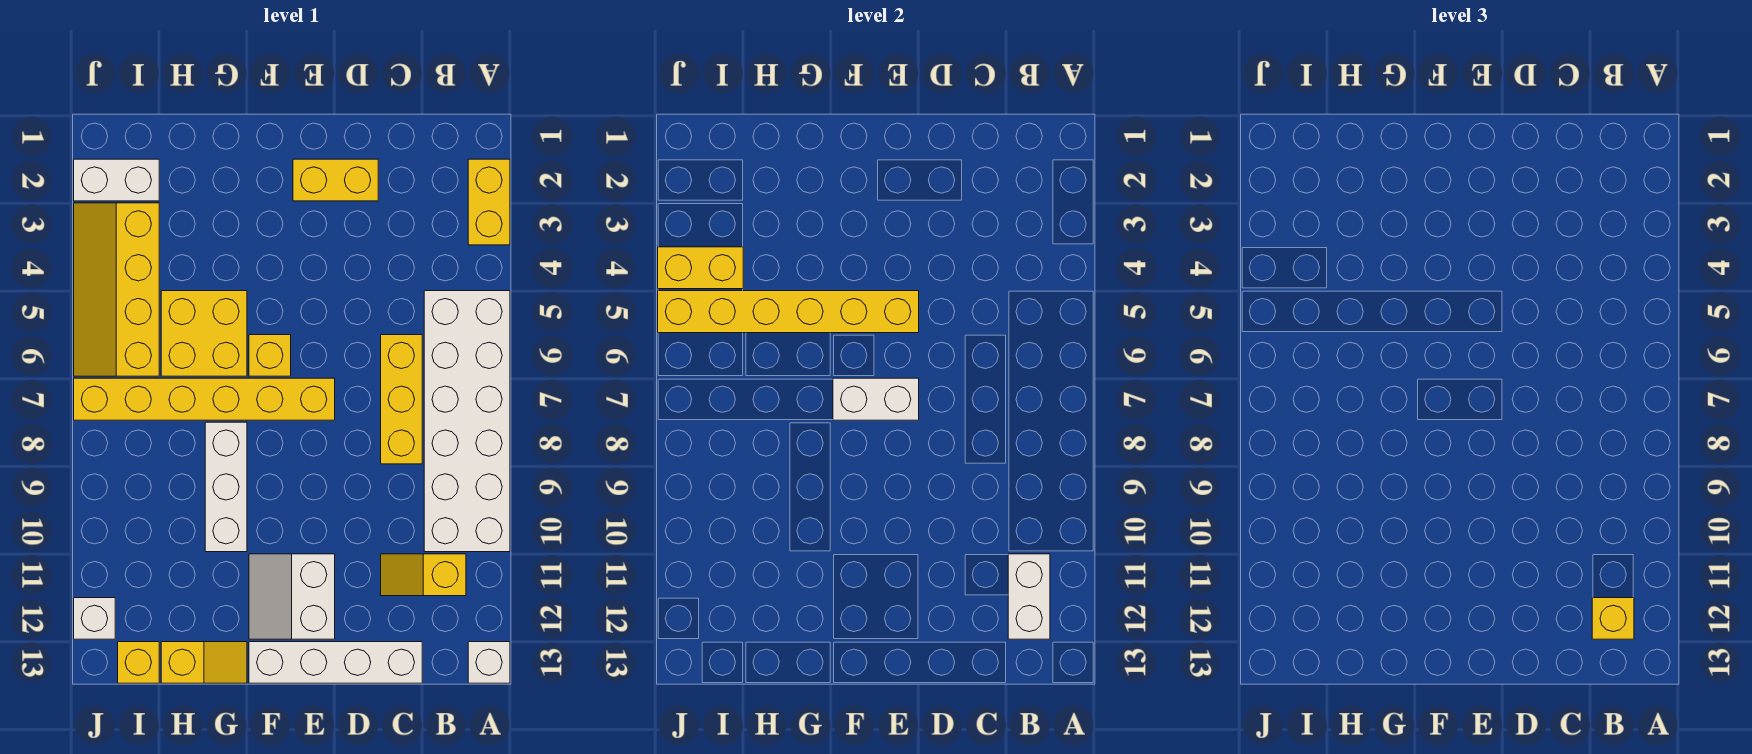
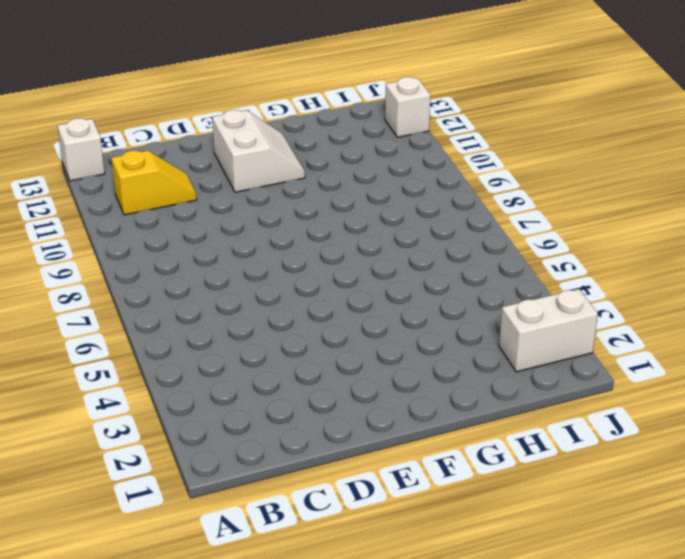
none -> yellow brick A2:A3 level 1
none -> white brick A5:B10 level 1
none -> yellow brick C6:C8 level 1

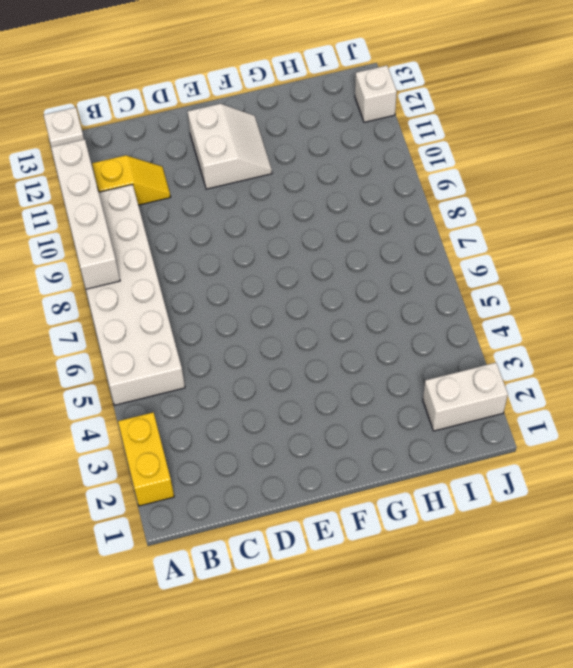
white brick A8:A11 level 2 -> white brick C13:F13 level 1
none -> yellow brick C6:C8 level 1
none -> yellow brick D2:E2 level 1
none -> yellow brick E7:J7 level 1

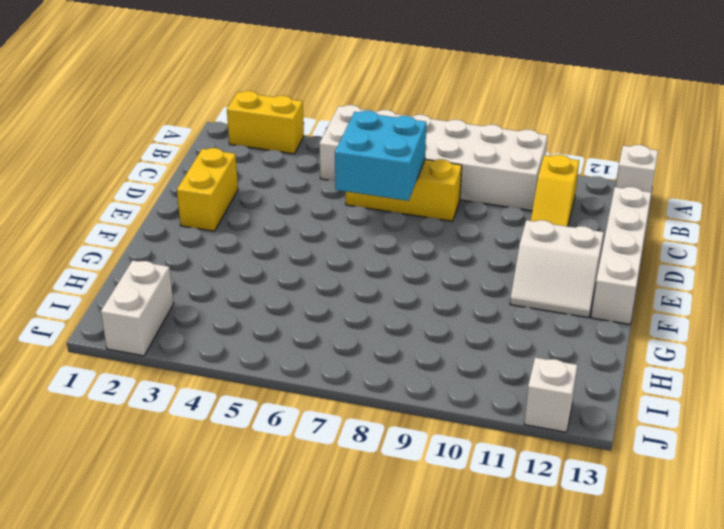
cyan brick C6:D7 level 2 -> none
none -> yellow brick E7:J7 level 1
none -> yellow brick F6 level 1
none -> yellow brick G5:H6 level 1

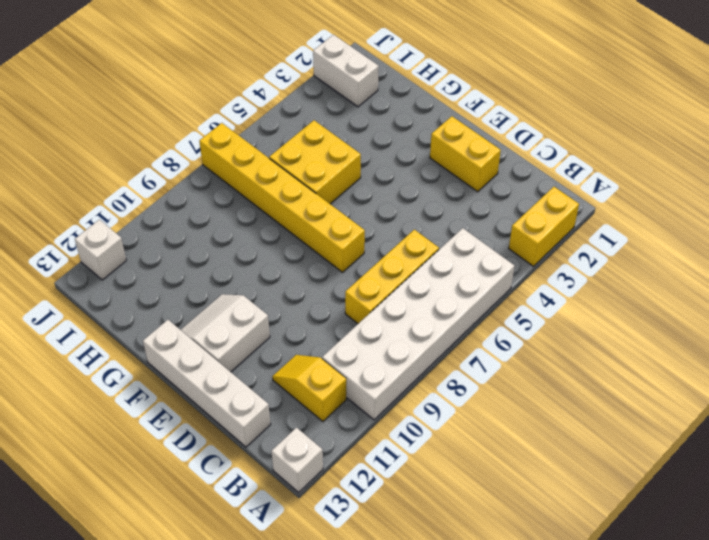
none -> yellow brick F6 level 1
none -> white brick G8:G10 level 1
none -> yellow slope G13:H13 level 1 top H

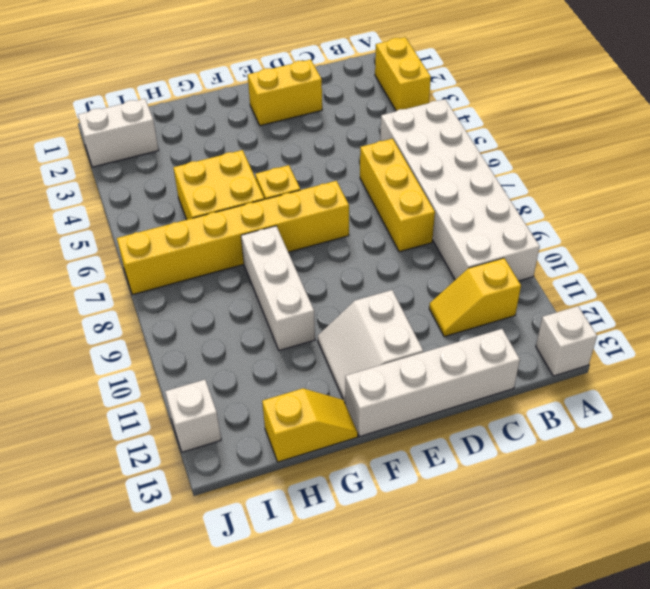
none -> yellow slope I3:J6 level 1 top I
none -> yellow brick I13 level 1
none -> white brick B11:B12 level 2

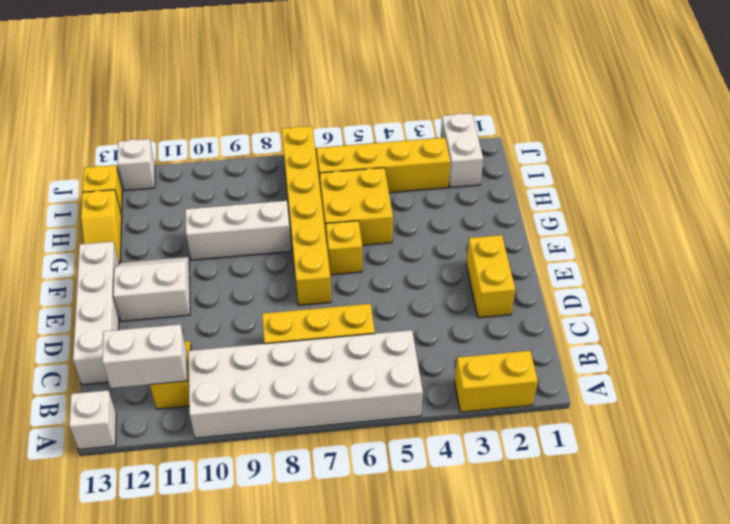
none -> yellow brick E5:J5 level 2
none -> white brick E7:F7 level 2
none -> yellow brick I4:J4 level 2

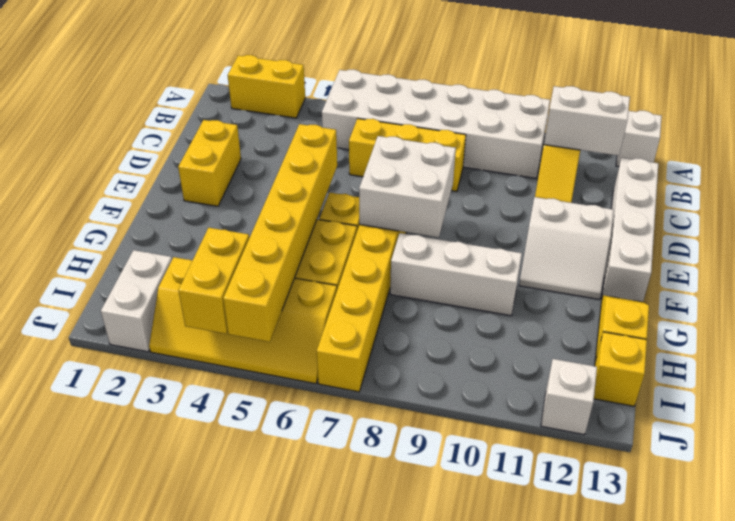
white brick E7:F8 level 2 -> white brick E7:F7 level 2
none -> yellow brick B12 level 3

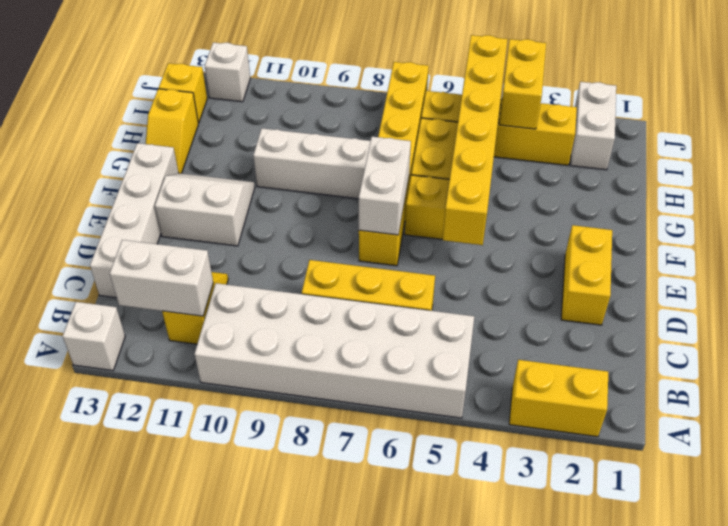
none -> yellow brick B12 level 3

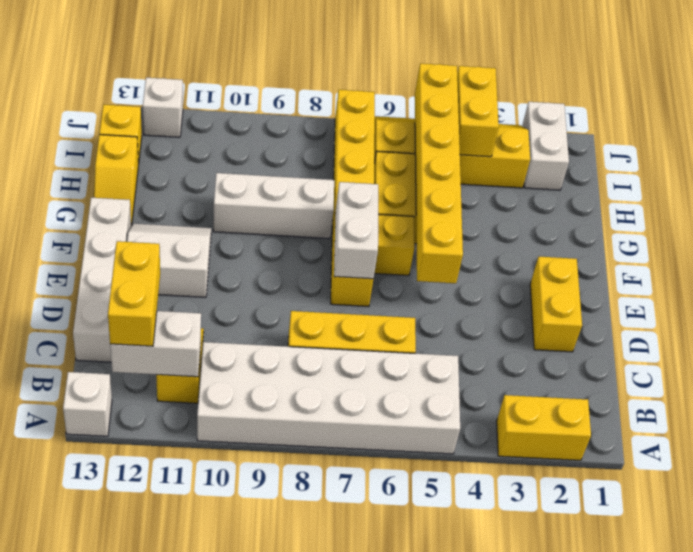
yellow brick B12:C12 level 3 -> yellow brick B12 level 3

